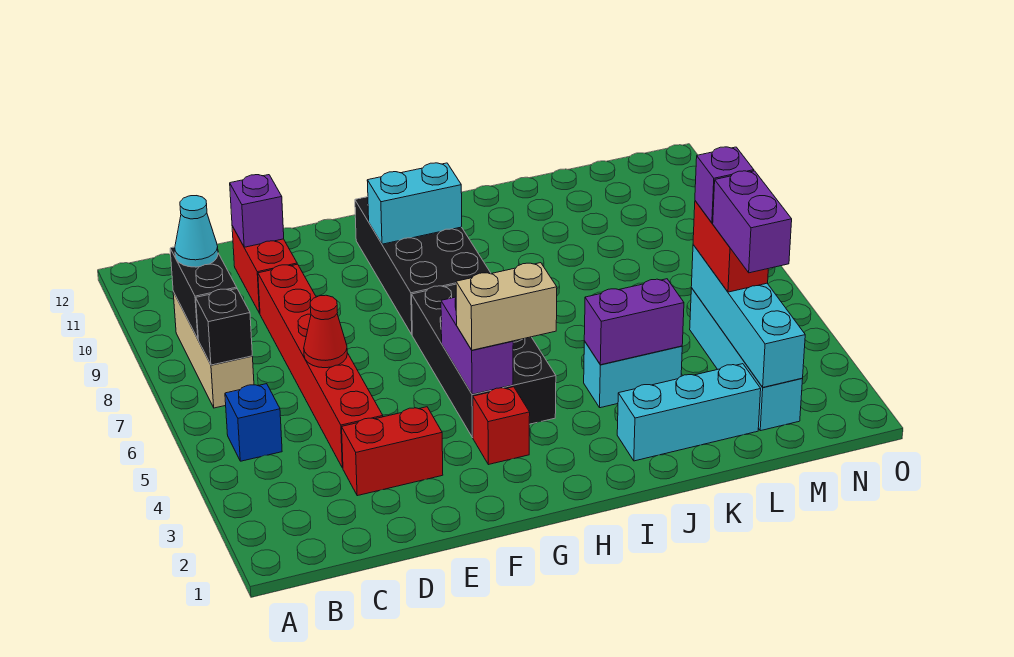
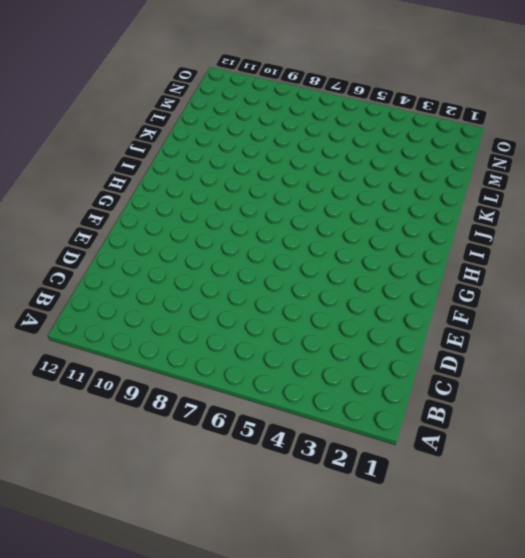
none -> blue brick B5 level 1
none -> tan brick B7:B9 level 1
none -> red brick D3:E3 level 1

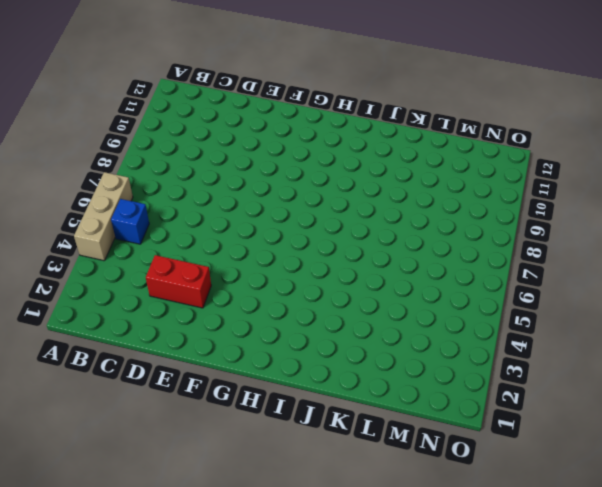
tan brick A4:A6 level 1 -> tan brick B7:B9 level 1
none -> red brick D4:D9 level 1
none -> red brick D10:D11 level 1
none -> red brick G3 level 1

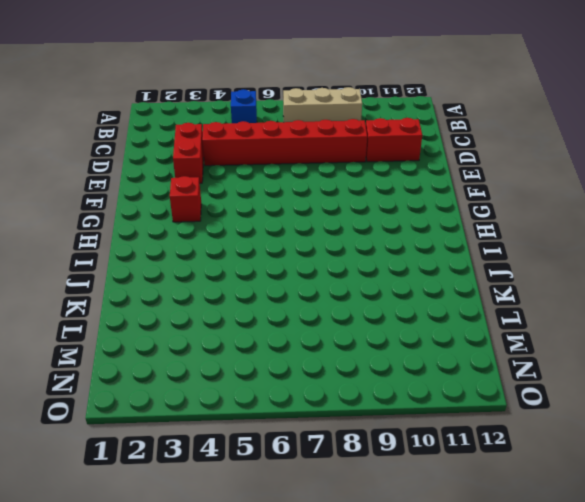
none -> black brick G4:H7 level 1
none -> black brick G8:H11 level 1
none -> cyan brick J2:L2 level 1

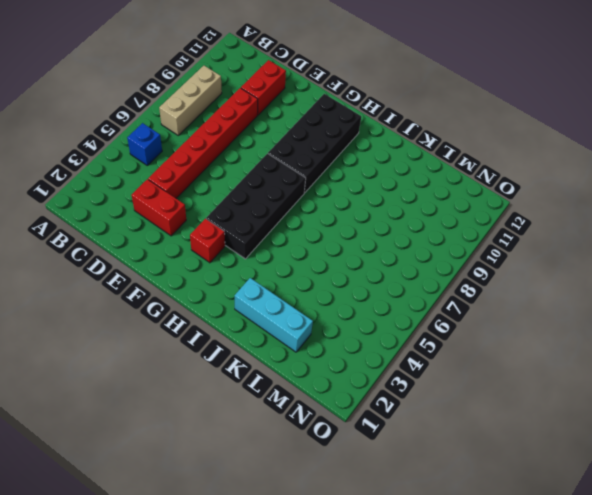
none -> cyan brick J4:K4 level 1
none -> cyan brick M2:M5 level 1
none -> black brick B7 level 2

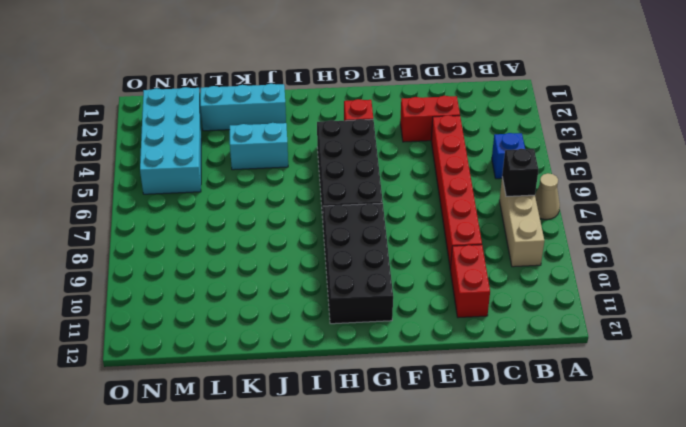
tan cone A7 level 1 -> none
cyan brick M2:N5 level 1 -> cyan brick M2:M5 level 1
none -> black brick B8:B9 level 2
none -> red cone D6 level 2
none -> purple brick D11 level 2

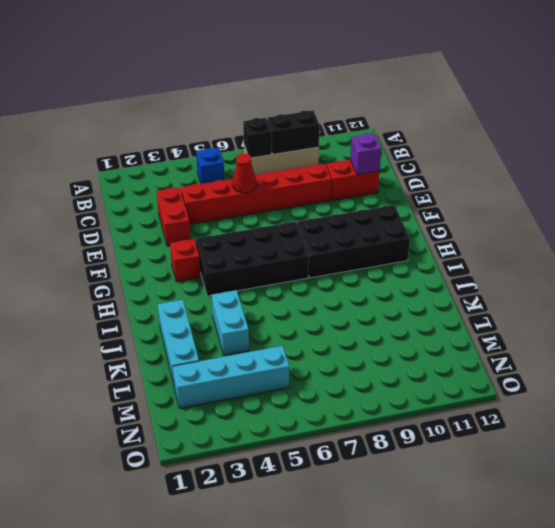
none -> purple brick G4:G5 level 2
none -> cyan brick G10:H10 level 2
none -> purple brick J4:K4 level 2

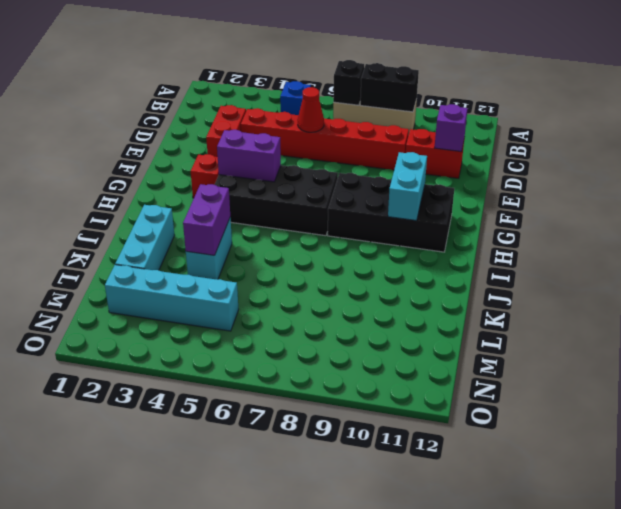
none -> cyan brick M2:M5 level 2
none -> cyan cone B9 level 3
none -> tan brick G4:H4 level 3

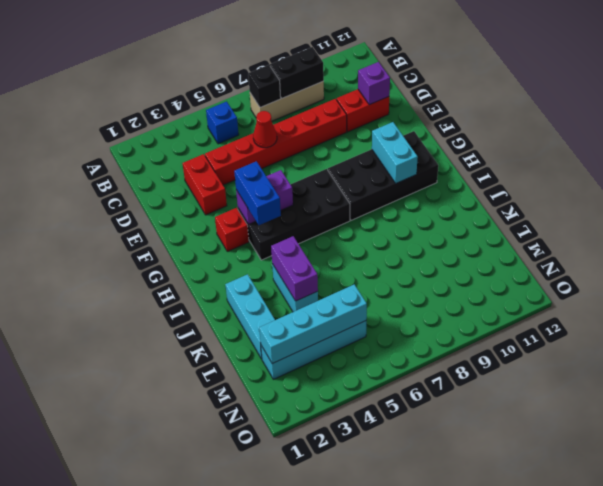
blue brick G4:H4 level 3 -> tan brick G4:H4 level 3
none -> cyan cone B9 level 3
none -> red brick M4:M5 level 3
none -> purple brick M3:M4 level 4

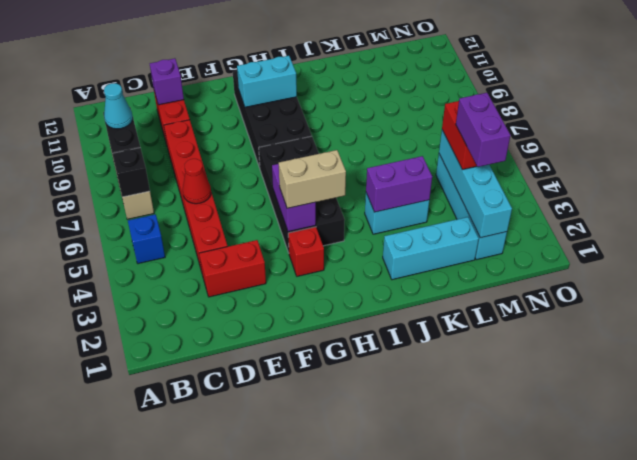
none -> purple brick M5 level 4

